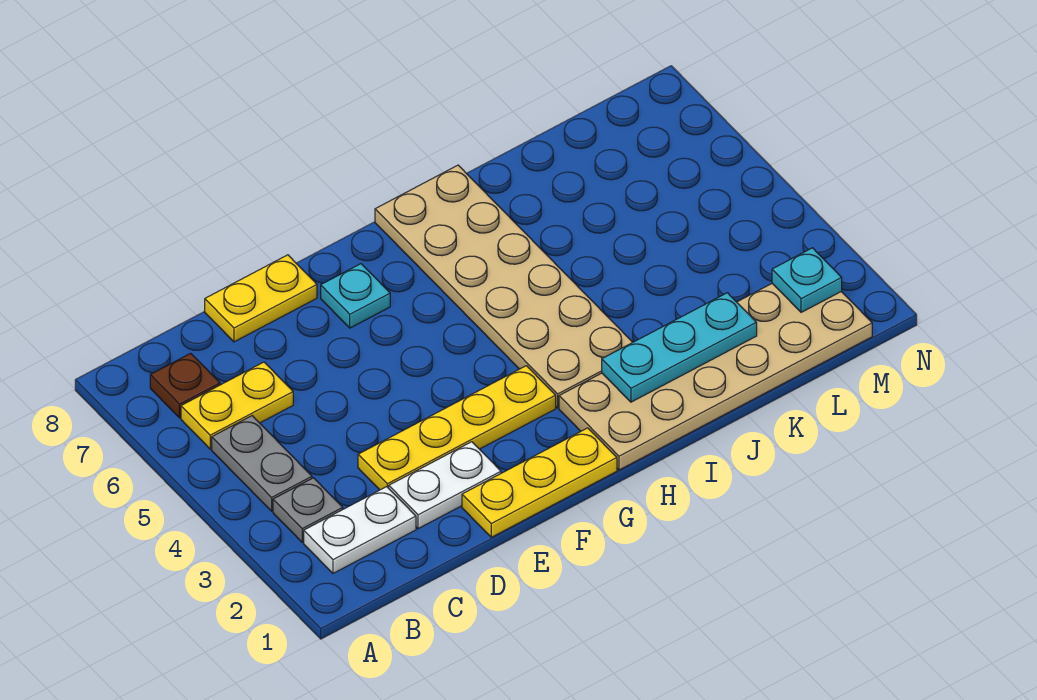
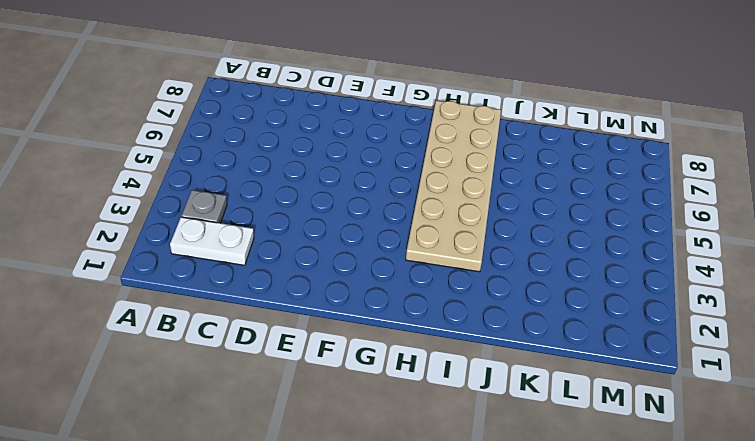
none -> grey plate B4:B5 level 1
none -> yellow plate B6:C6 level 1
none -> brown plate B7 level 1

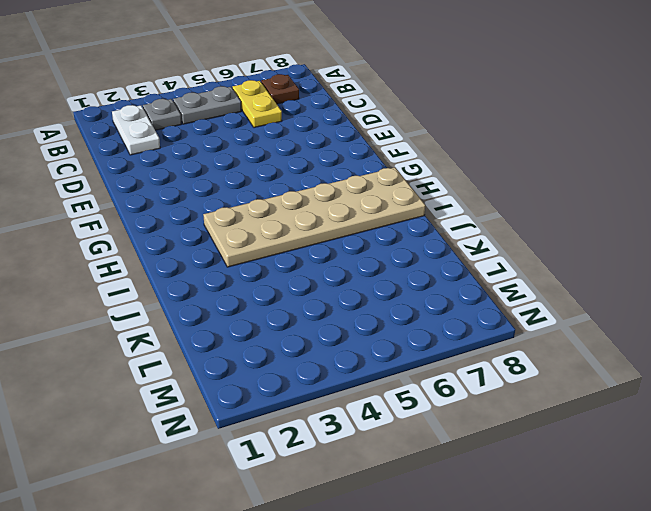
none -> white plate D2:E2 level 1
none -> yellow plate D3:G3 level 1
none -> yellow plate D8:E8 level 1

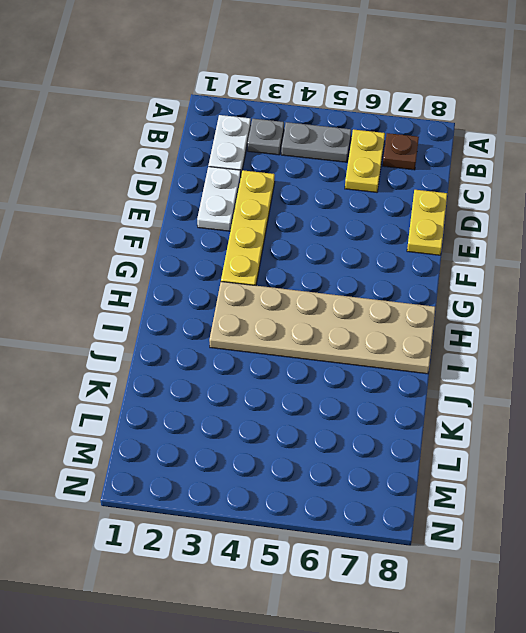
none -> yellow plate E1:G1 level 1
none -> cyan plate F7 level 1
none -> tan plate H1:M2 level 1

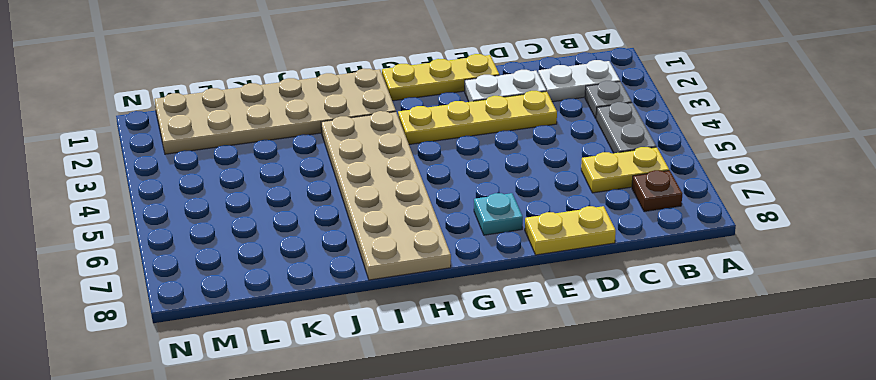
none -> cyan plate I2:K2 level 2
none -> cyan plate M2 level 2

